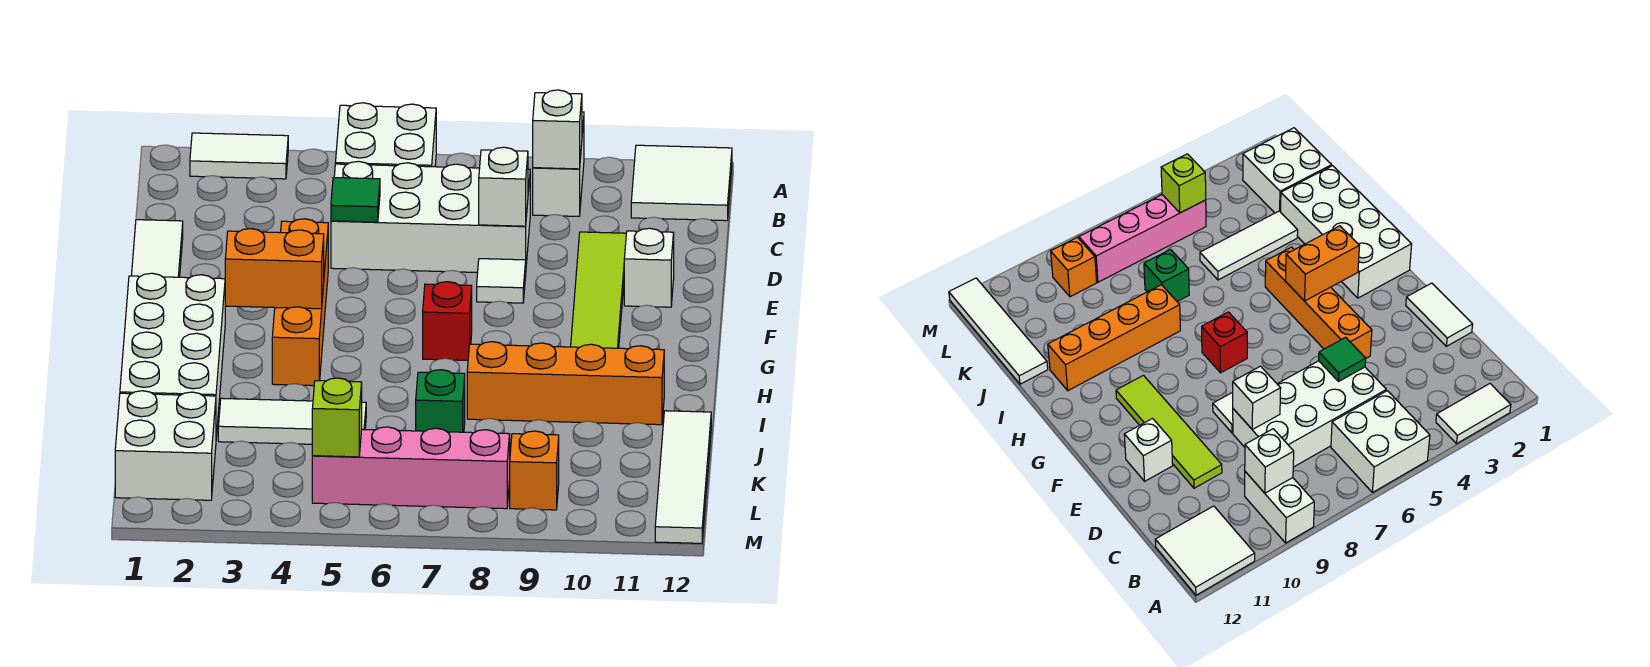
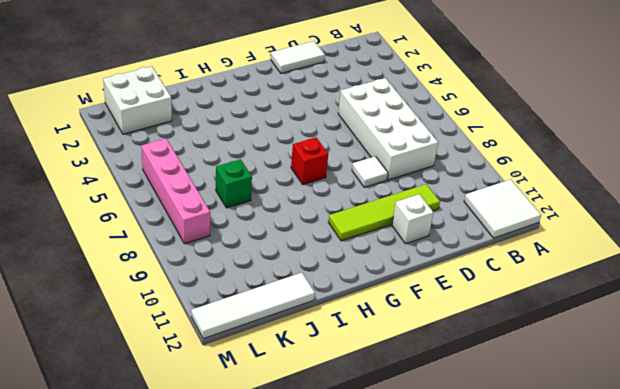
none -> white tile A2:A3 level 1
none -> white brick A5:B6 level 1
none -> white brick A9:B9 level 1

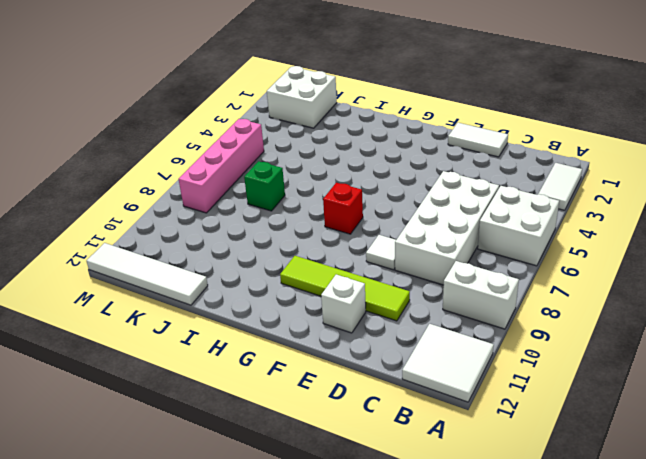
none -> orange brick E4:H4 level 1
none -> white brick G1:J2 level 1
none -> orange brick I8:I11 level 1

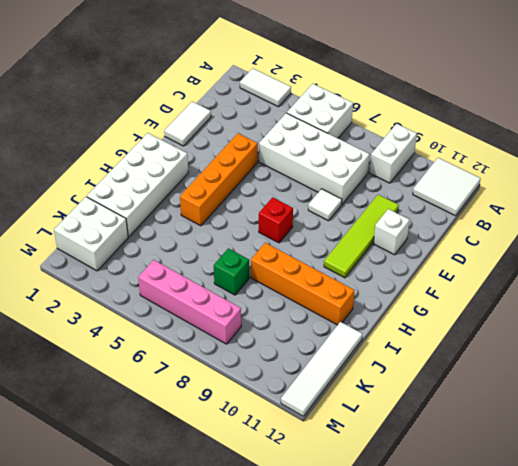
none -> white tile J3:J5 level 1
none -> orange brick L9 level 1
none -> white brick B9 level 2

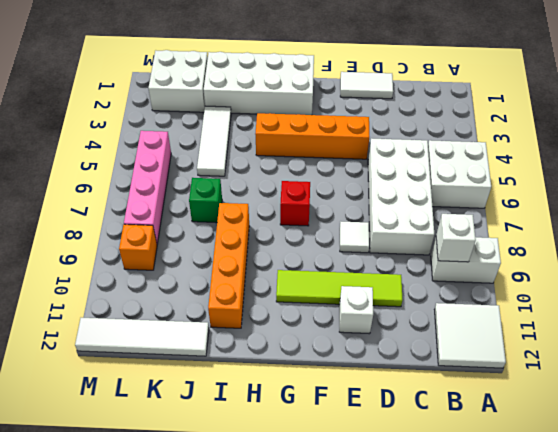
none -> white tile A2:A3 level 1
none -> green tile D5 level 2
none -> white brick D8 level 2

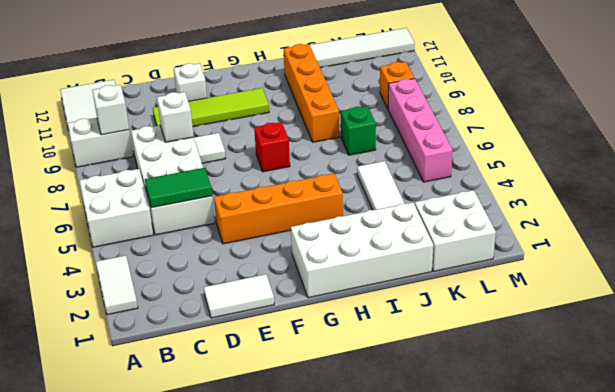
green tile C5:D5 level 2 -> green tile D5 level 2
none -> orange brick G3:G4 level 2
none -> lime brick L5 level 2

